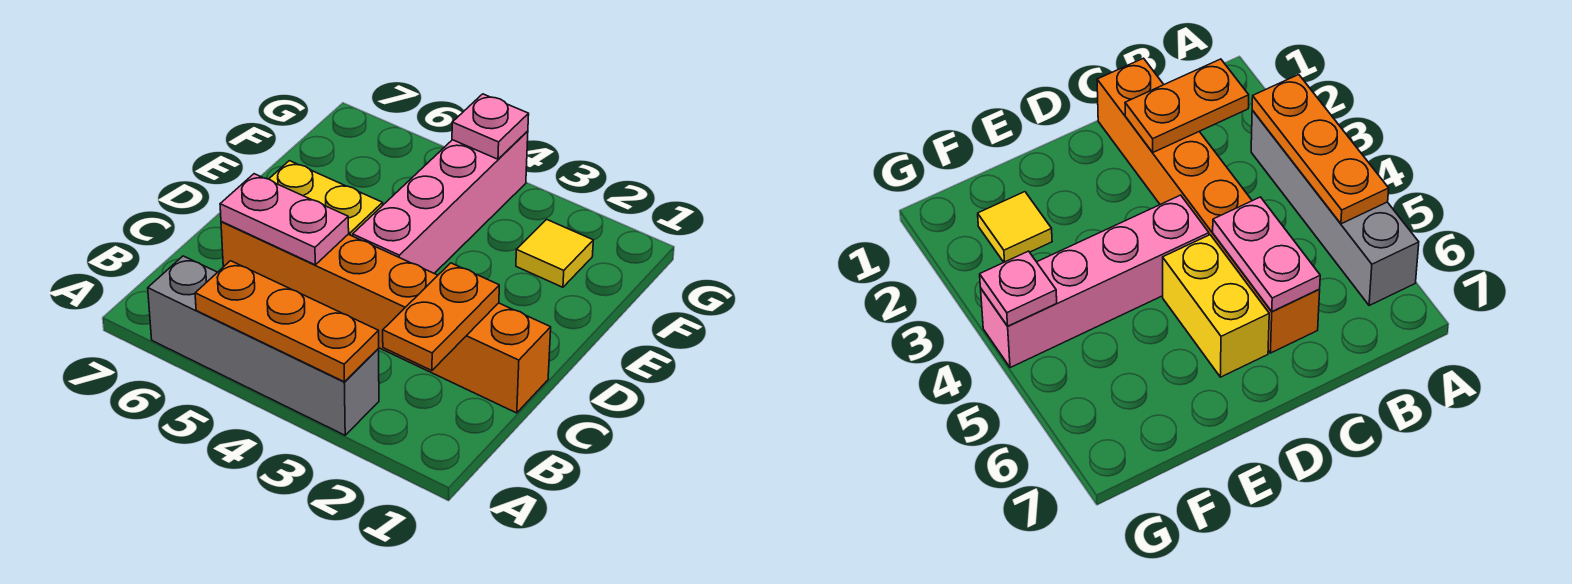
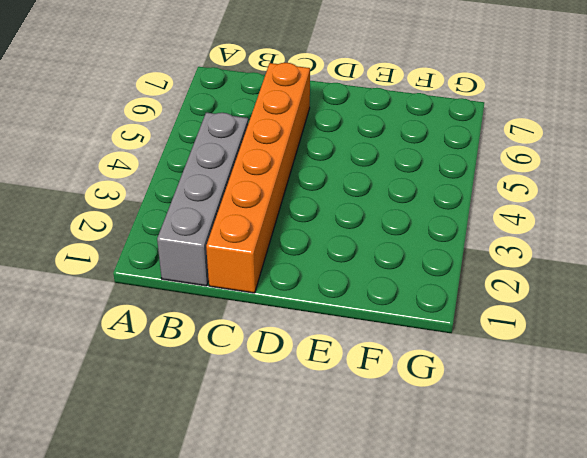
grey brick B1:B4 level 1 -> grey brick A3:A6 level 1
none -> pink brick D4:G4 level 1
none -> yellow brick D5:D6 level 1

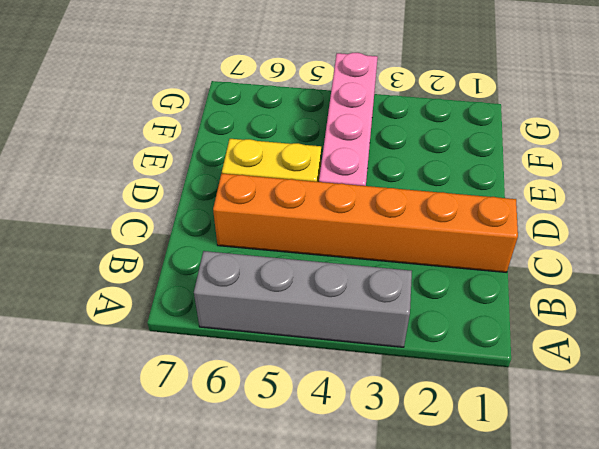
none -> yellow tile F2 level 1
none -> orange plate A3:A5 level 2

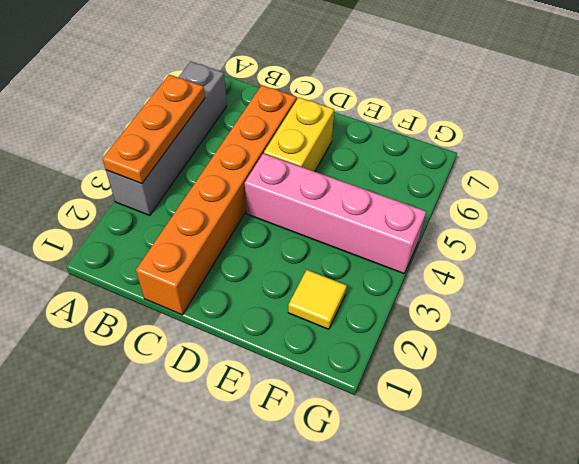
none -> orange plate B2:C2 level 2
none -> pink plate C5:C6 level 2

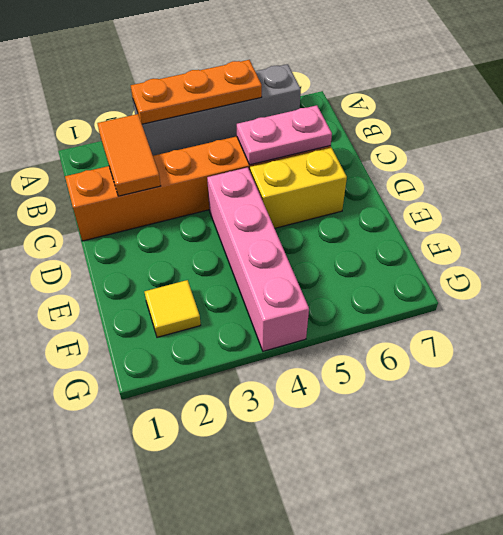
orange tile B2:C2 level 2 -> orange plate B2:C2 level 2
none -> pink plate G4 level 2

